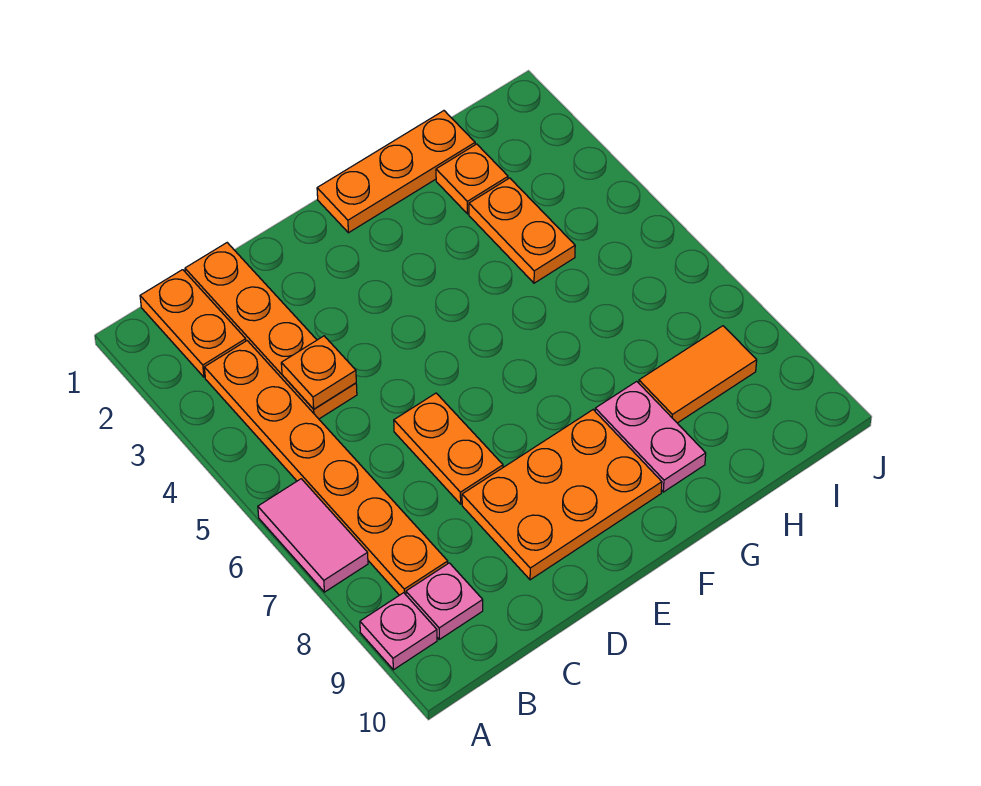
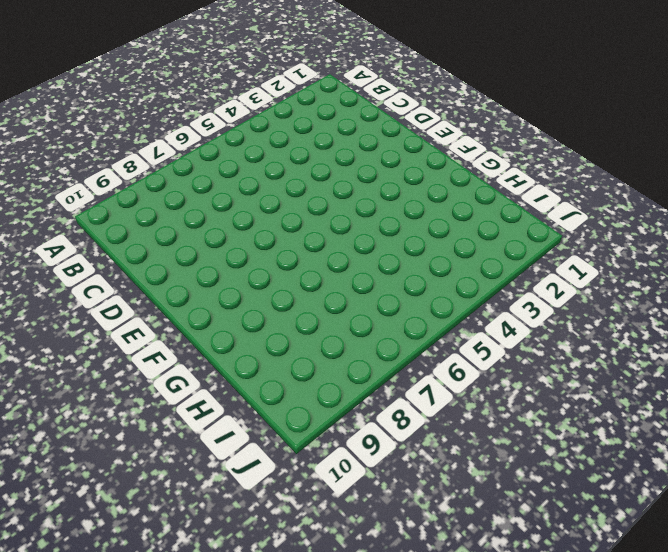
none -> pink tile A6:A7 level 1
none -> pink plate A9 level 1
none -> orange plate B1:B2 level 1

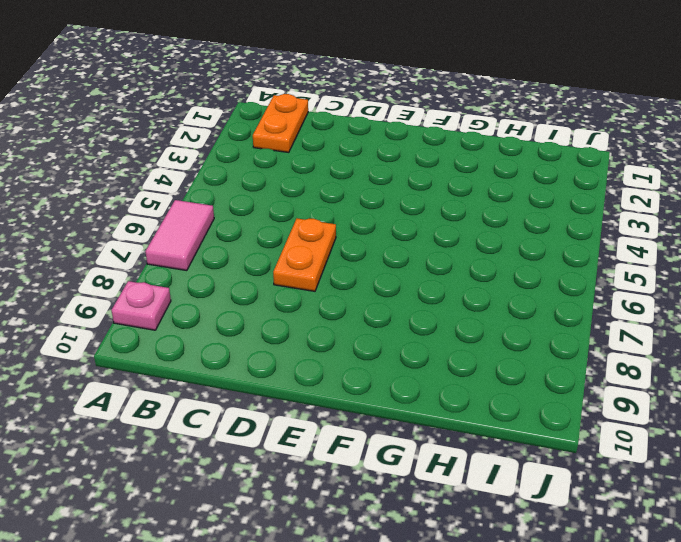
none -> orange plate B3:B8 level 1
none -> pink plate B9 level 1
none -> orange plate C1:C4 level 1

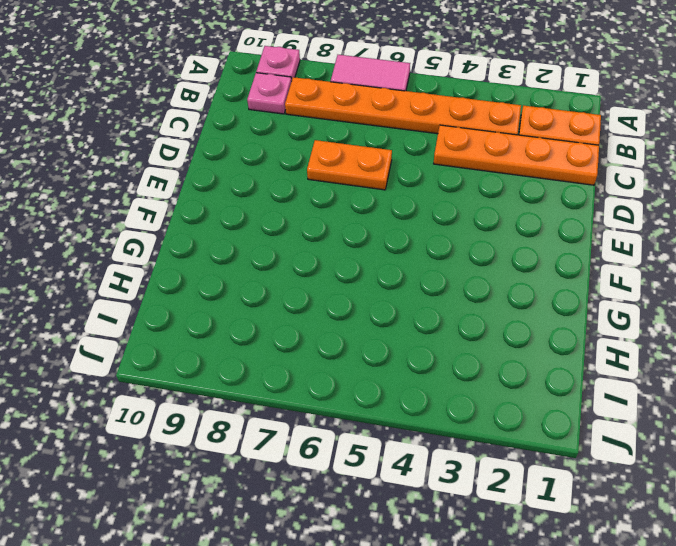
none -> orange plate D8:F9 level 1
none -> orange plate F1:H1 level 1
none -> pink plate G8:G9 level 1

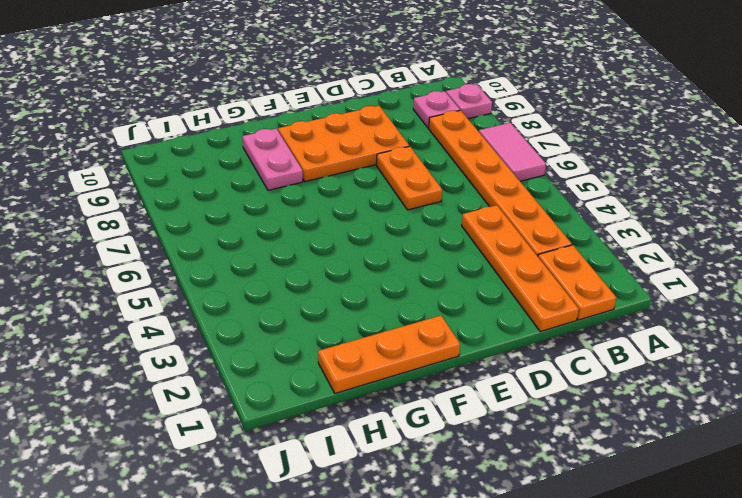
none -> orange plate H2 level 1
none -> orange plate H3:H4 level 1
none -> orange tile H8:I8 level 1

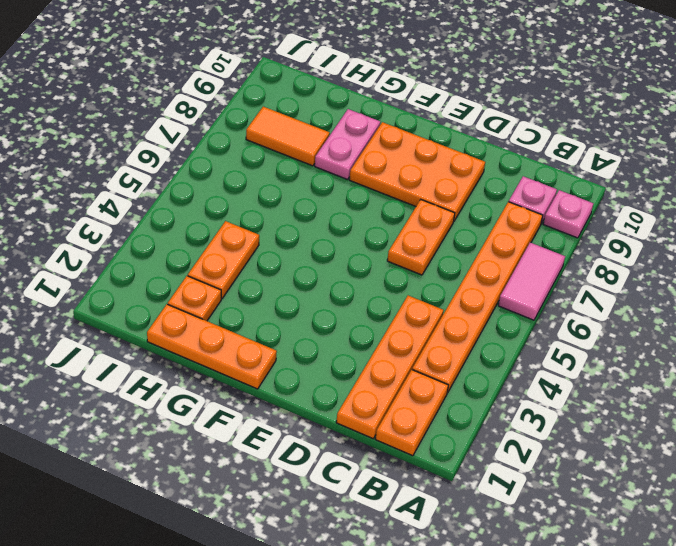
none -> orange plate C4 level 2

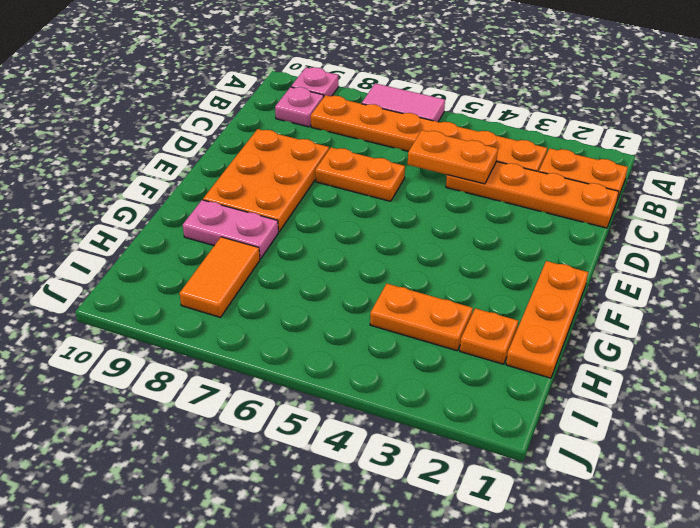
orange plate C4:C5 level 2 -> orange plate C4 level 2

